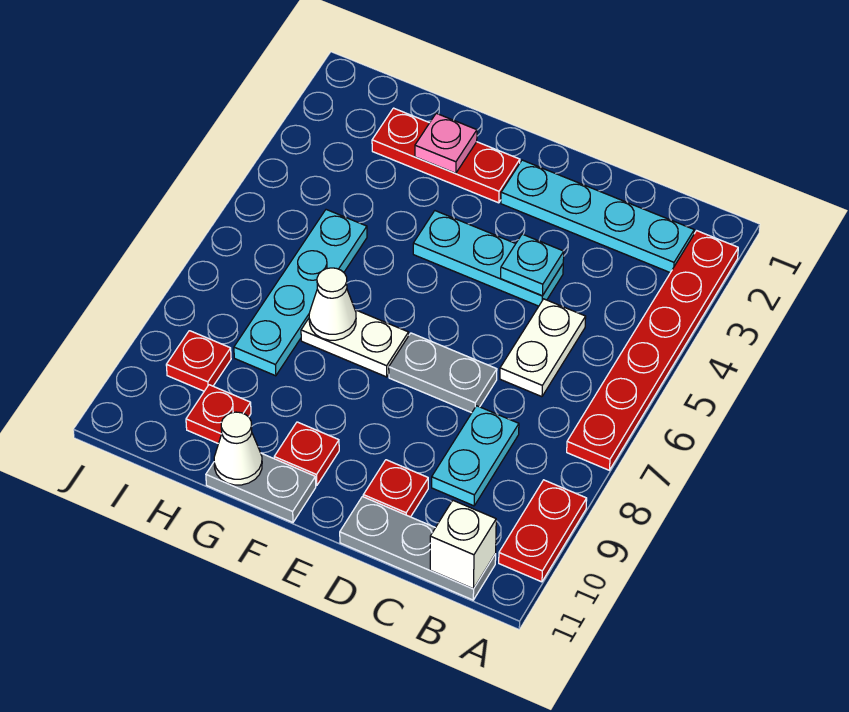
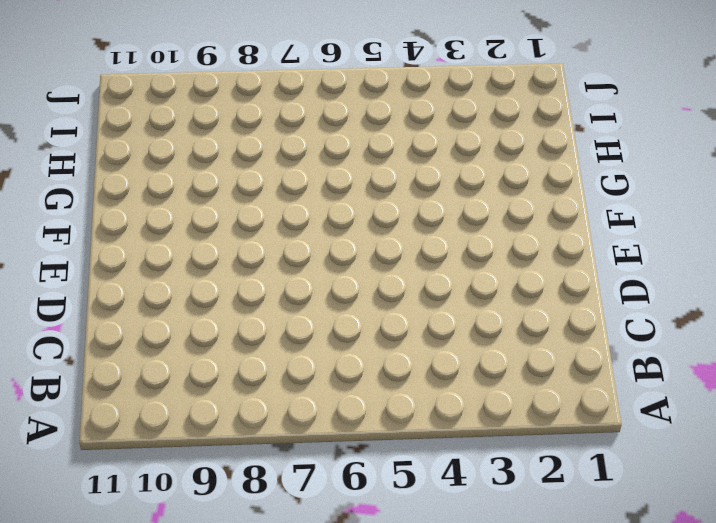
none -> red plate A2:A7 level 1
none -> red plate A9:A10 level 1
none -> cyan plate B2:E2 level 1

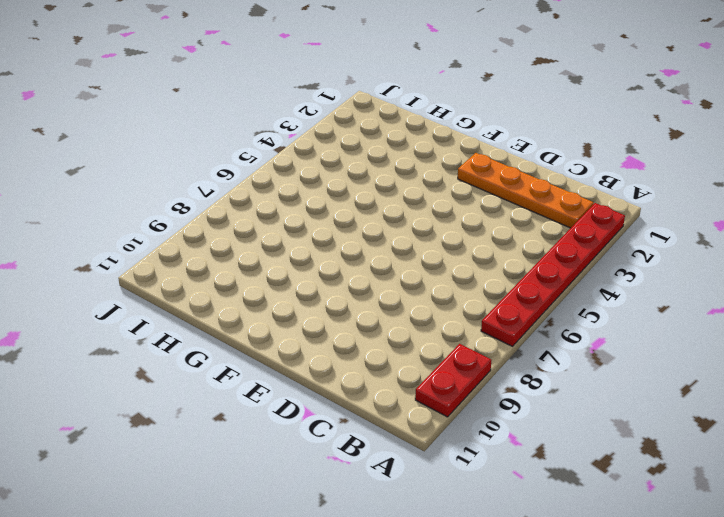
orange plate B2:E2 level 1 -> cyan plate B2:E2 level 1
none -> grey plate B11:D11 level 1
none -> white plate C5:C6 level 1
none -> cyan plate C8:C9 level 1

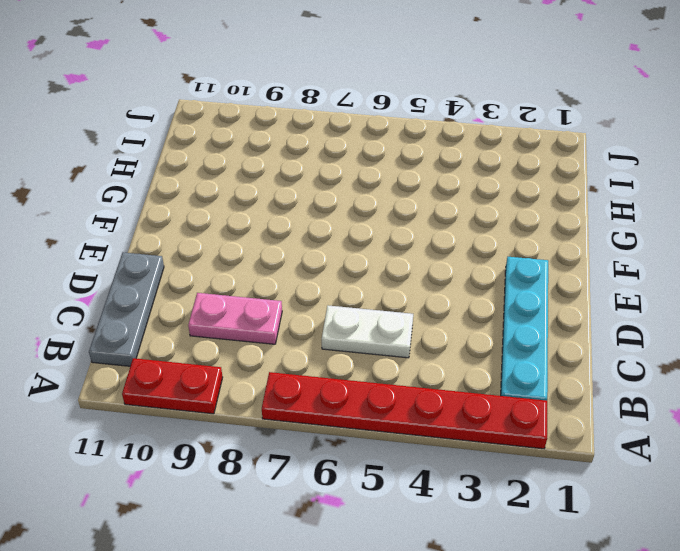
pink plate C8:C9 level 1 -> cyan plate C8:C9 level 1
none -> cyan plate D4:F4 level 1
none -> grey plate D7:E7 level 1
none -> red plate D10 level 1

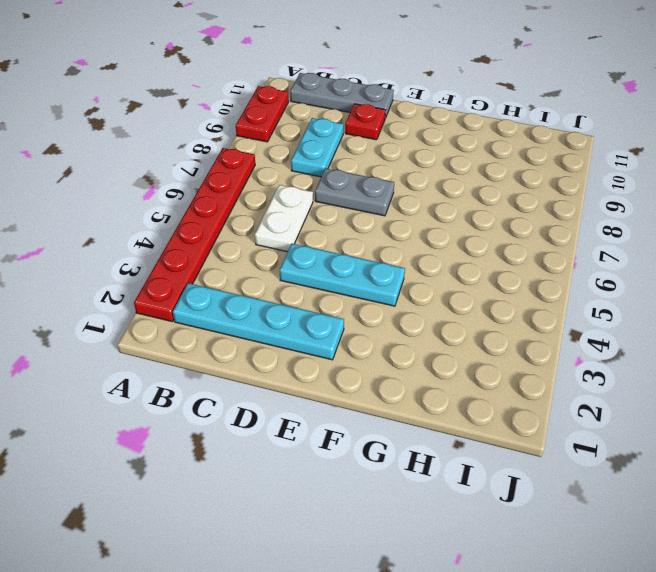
none -> red plate F2:H2 level 1
none -> white plate F7:G7 level 1
none -> red plate F10 level 1

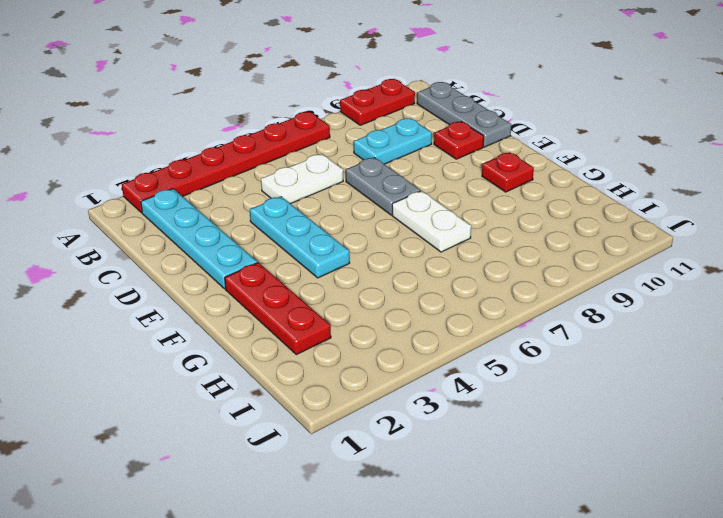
none -> grey plate F11:G11 level 1
none -> cyan plate H5:H8 level 1
none -> red plate H10 level 1

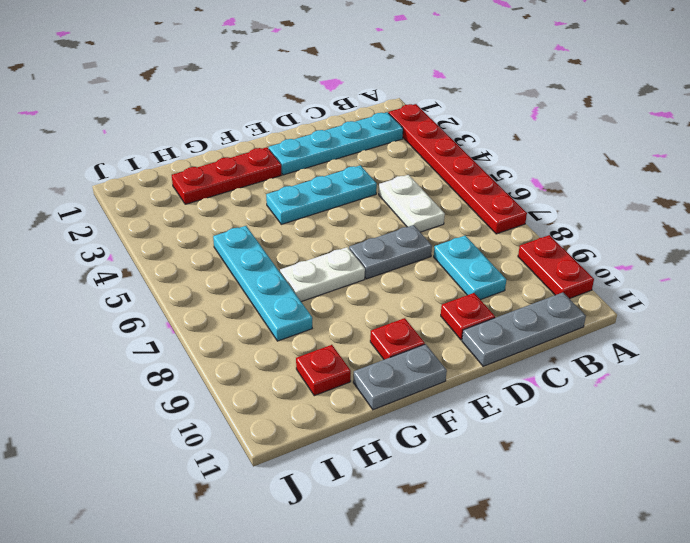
none -> red plate I9 level 1
none -> white brick B11 level 2
none -> cyan plate D4 level 2

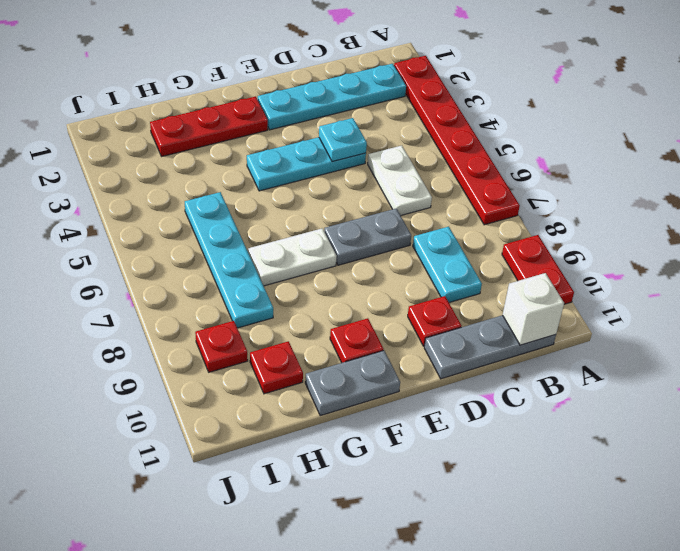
none -> pink plate G2 level 2
none -> white cone G7 level 2
none -> white cone G11 level 2

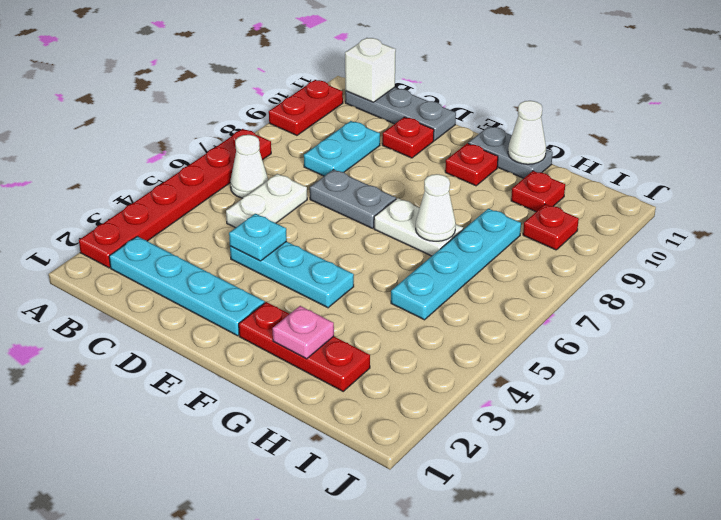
white cone B6 level 1 -> none

